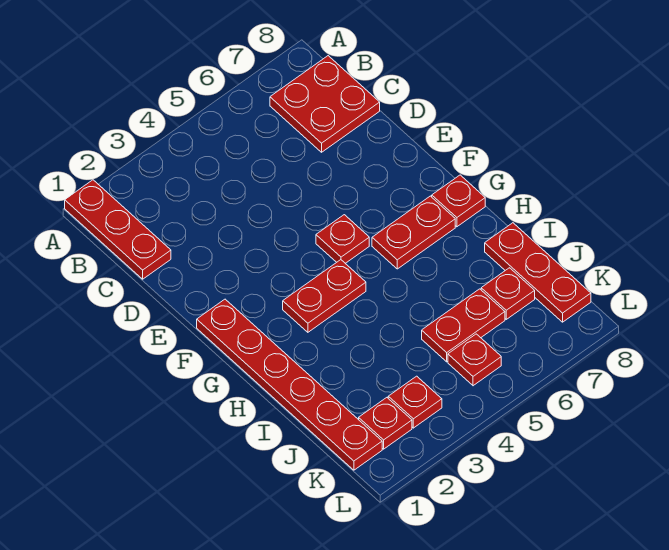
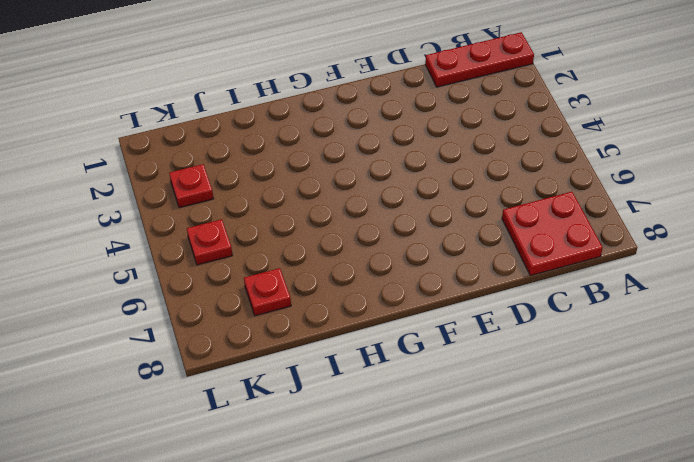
none -> red plate F1:K1 level 1
none -> red plate F5 level 1
none -> red plate G3:G4 level 1

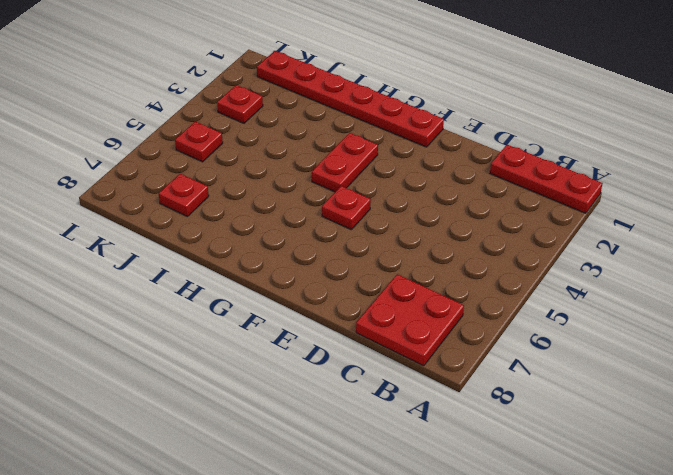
none -> red plate G6:G7 level 1
none -> red plate G8 level 1
none -> red plate I8:K8 level 1

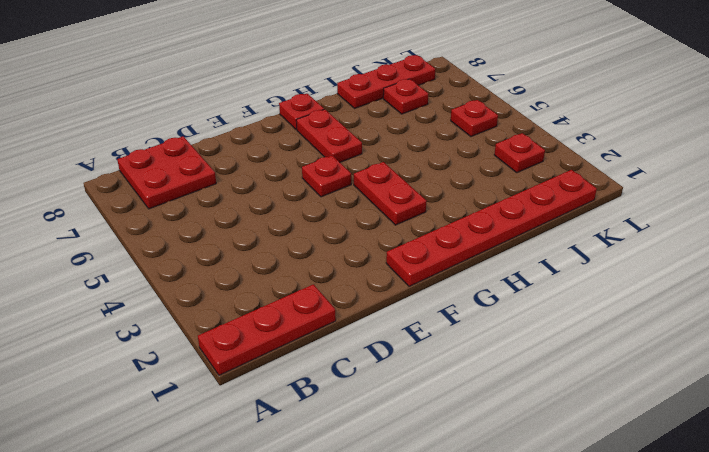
none -> red plate J5:J6 level 1
none -> red plate K2 level 1

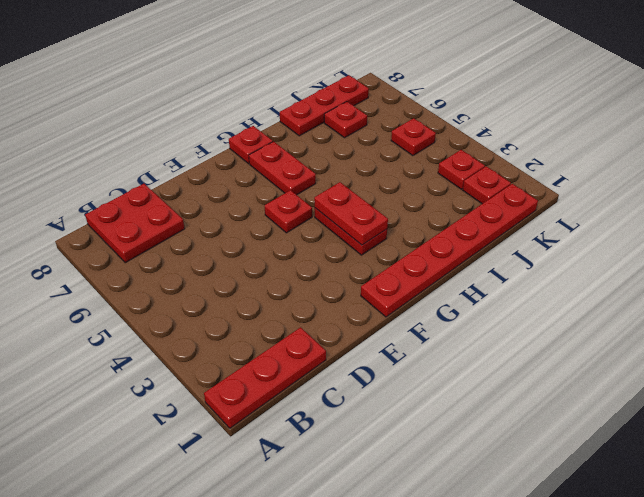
red plate G3:G4 level 2 -> red plate J5:J6 level 1

